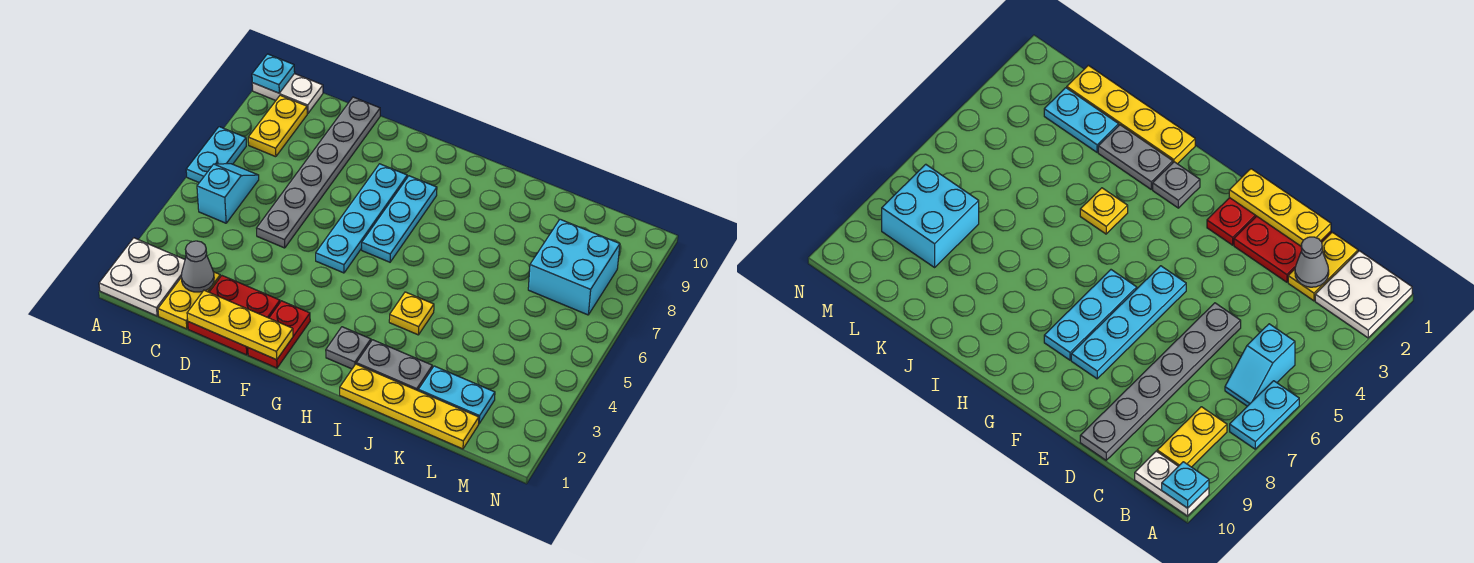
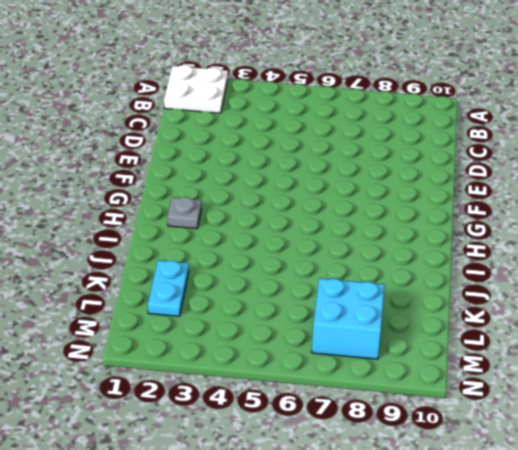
none -> cyan plate A6:A7 level 1
none -> white plate A10:B10 level 1
none -> cyan slope B5:B6 level 1 top 5

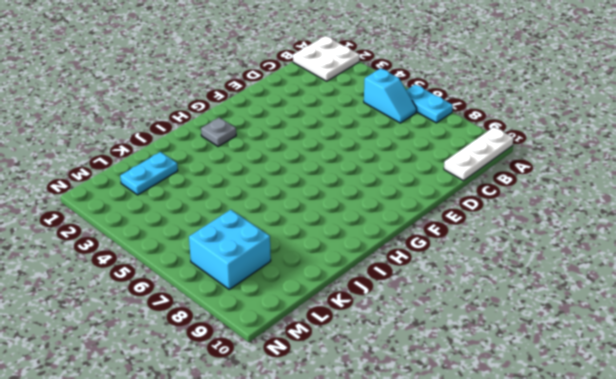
white plate A10:C10 level 1 -> white plate A10:B10 level 1
none -> yellow plate B8:B9 level 1
none -> yellow plate C1:C2 level 1
none -> red plate D1:E2 level 1

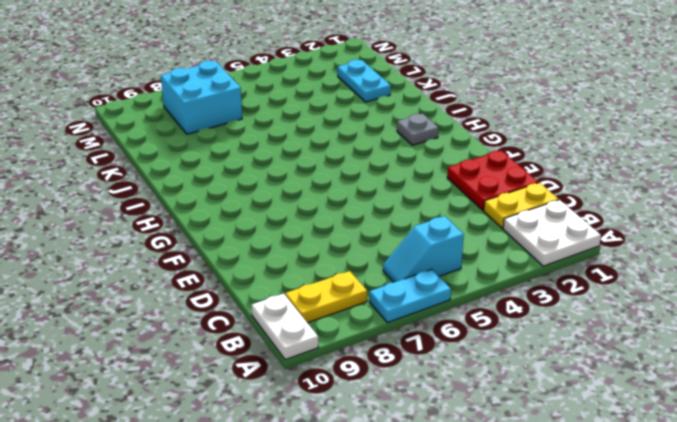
none -> grey plate D5:D10 level 1
none -> red plate F1:F2 level 1
none -> cyan plate F5:F8 level 1

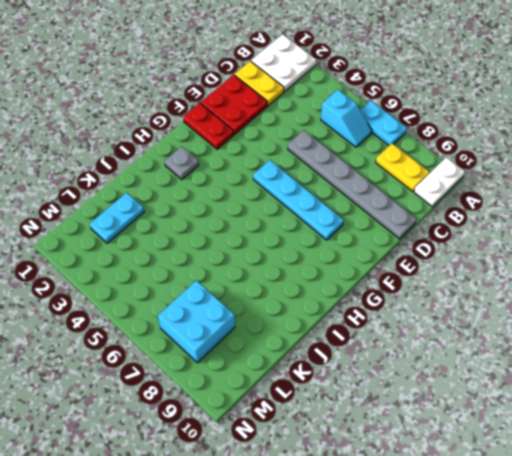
none -> cyan plate G6:G8 level 1
none -> yellow plate I1:L1 level 1
none -> grey plate I2:J2 level 1

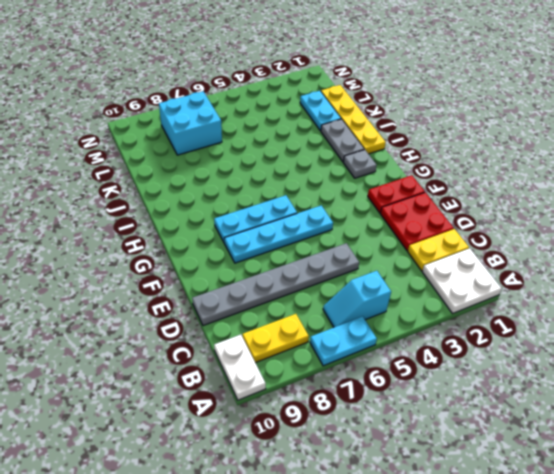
none -> yellow plate I4 level 1
none -> cyan plate A10 level 2
none -> grey cone C2 level 2

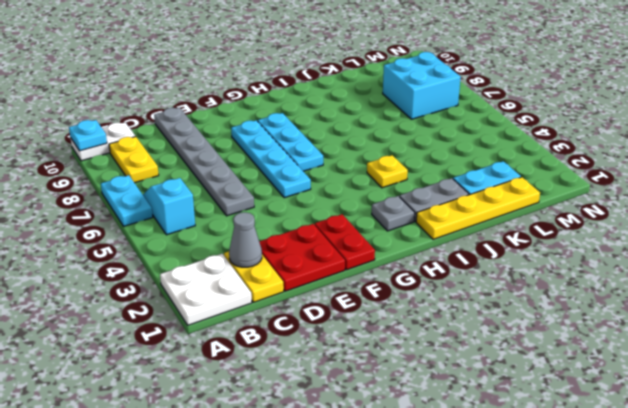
none -> yellow plate D1:F1 level 2

